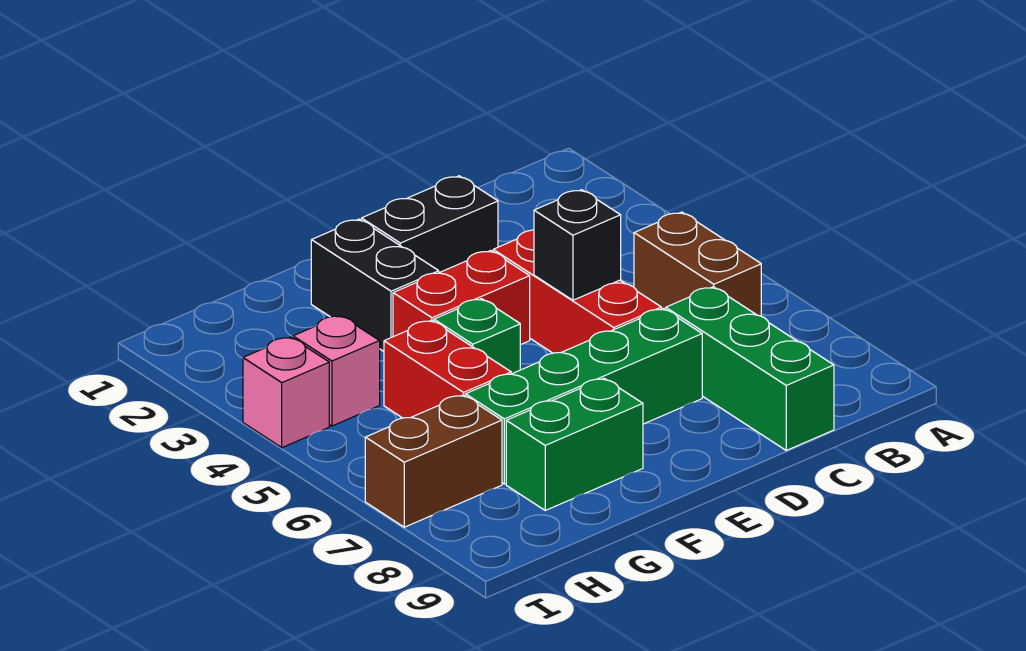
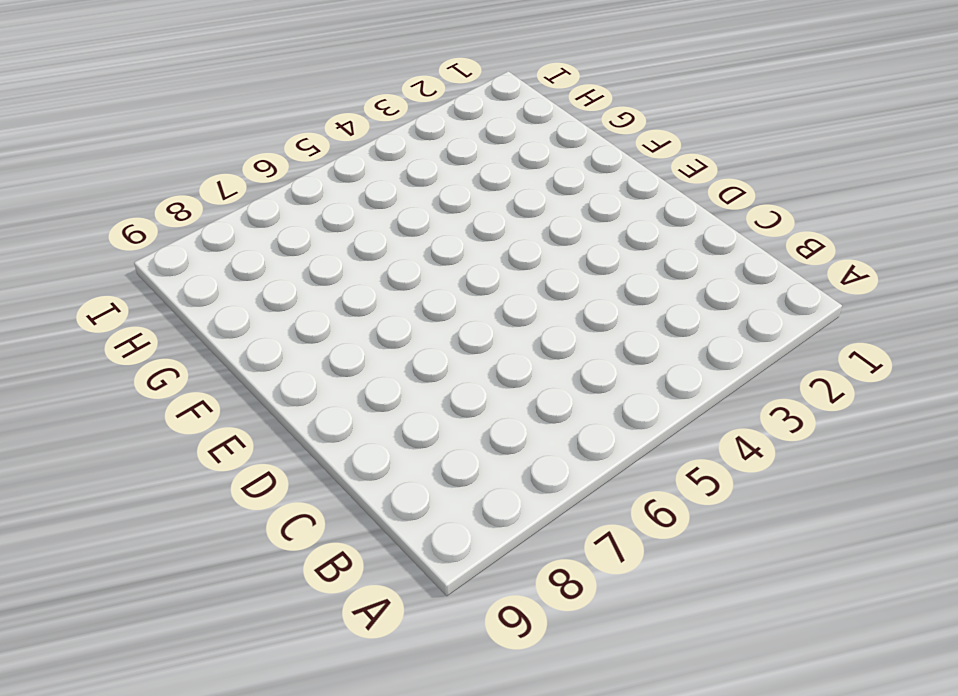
none -> brown brick B5:B6 level 1
none -> green brick C7:C9 level 1
none -> black brick D2:E2 level 1

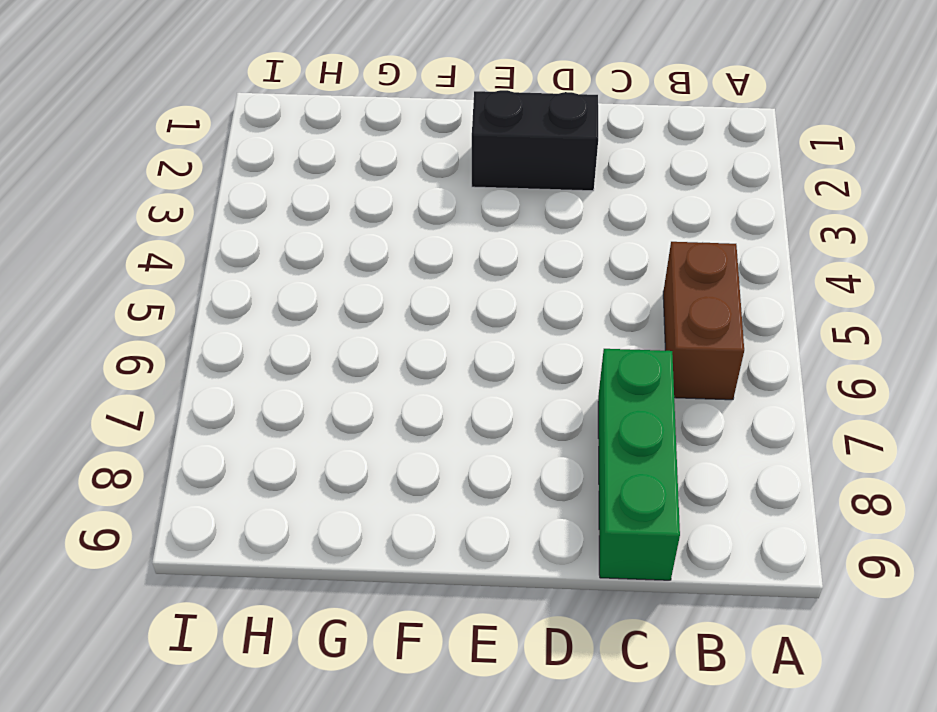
none -> red brick D4:D6 level 1
none -> green brick D7:G7 level 1
none -> red brick E4:F4 level 1

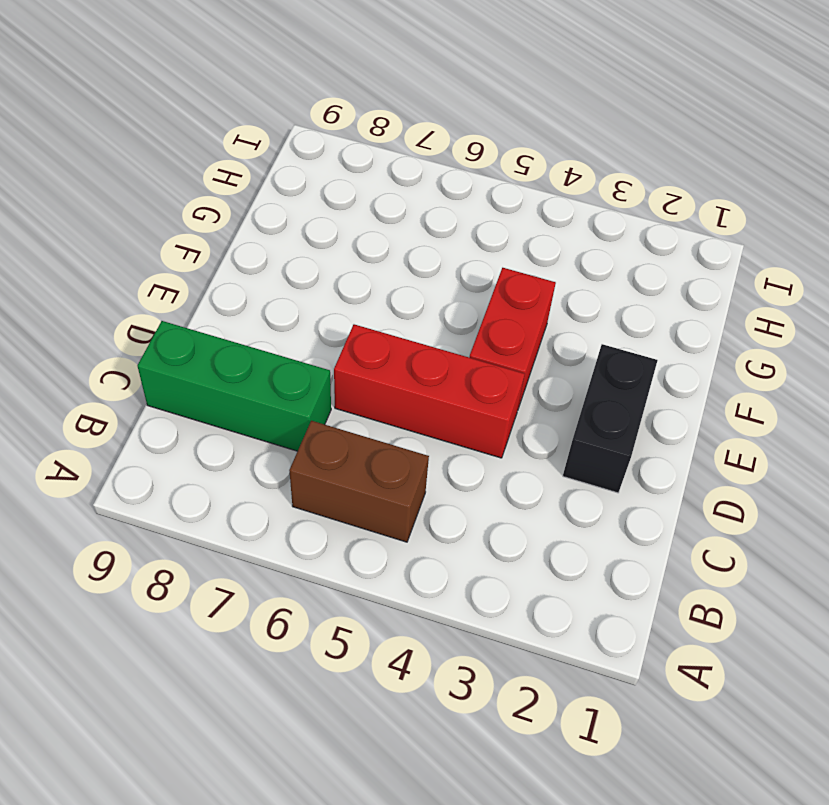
none -> green brick D7:G7 level 1
none -> black brick F2:F3 level 1
none -> green brick F5 level 1

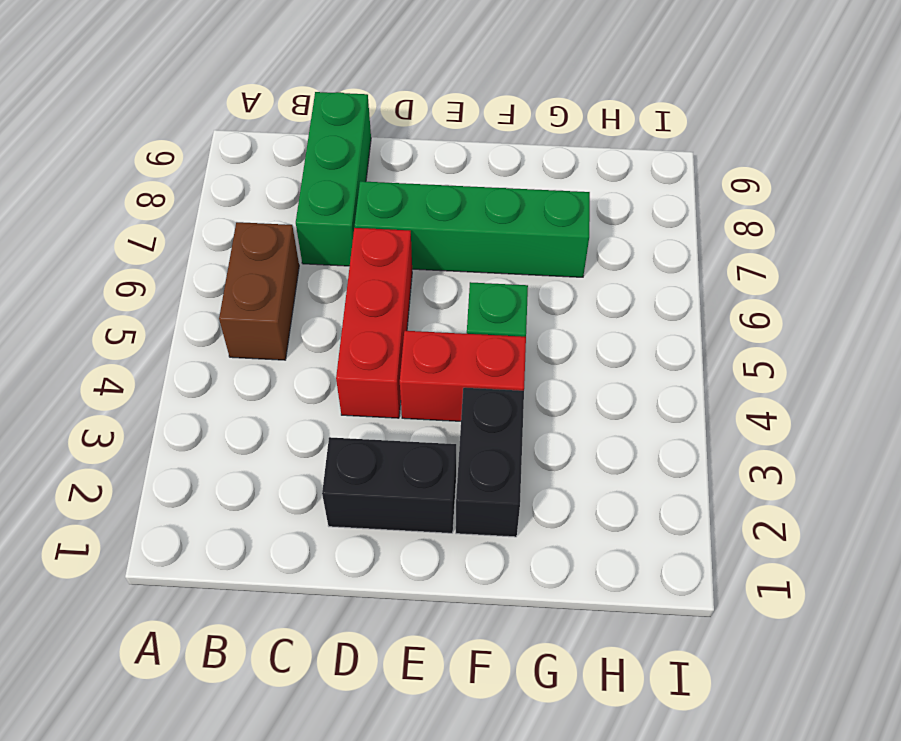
none -> green brick F8:G8 level 1
none -> red brick G5:G6 level 1
none -> pink brick H4 level 1

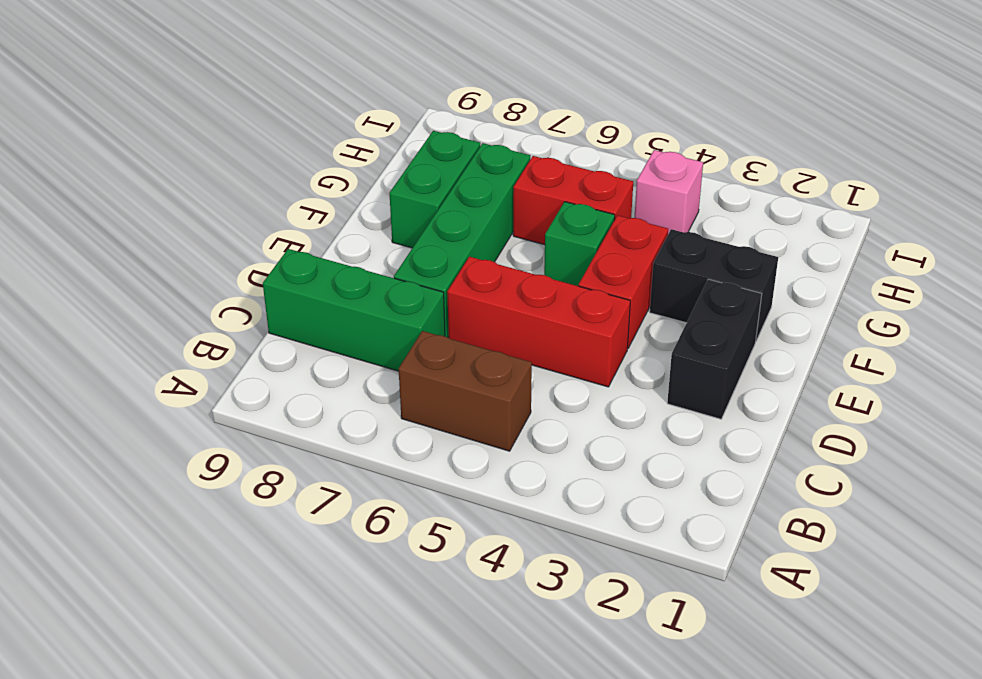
none -> brown brick H7:I7 level 1
none -> pink brick I4 level 1
none -> black brick D5 level 2

